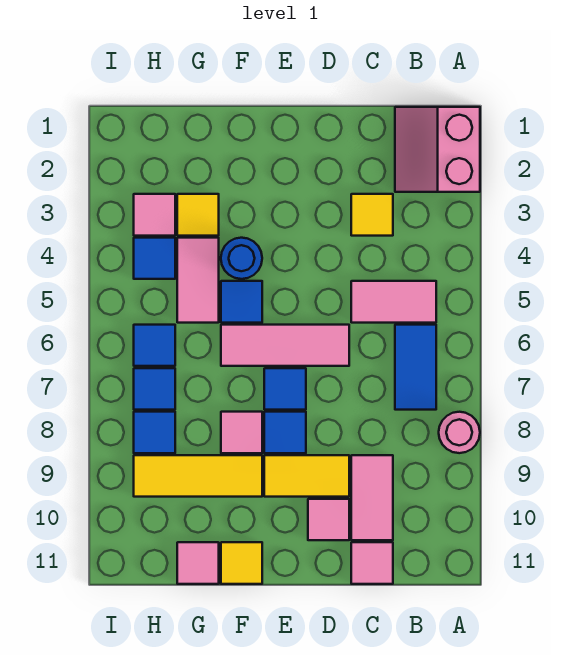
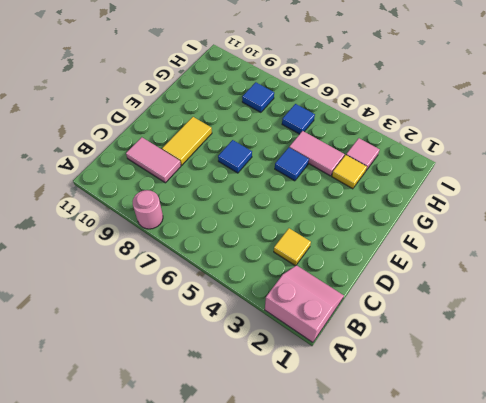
none -> pink tile B5:C5 level 1
none -> blue tile B6:B7 level 1
none -> pink tile C11 level 1

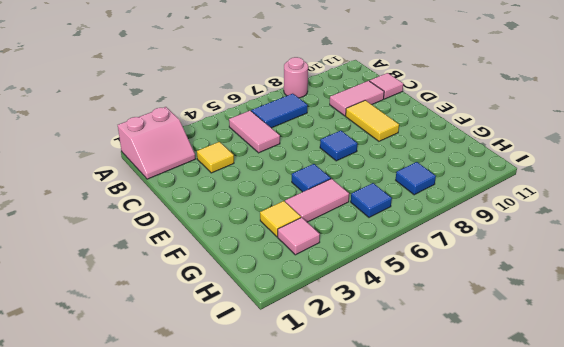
none -> pink tile D6:F6 level 1
none -> pink tile D10 level 1
none -> blue tile E8 level 1

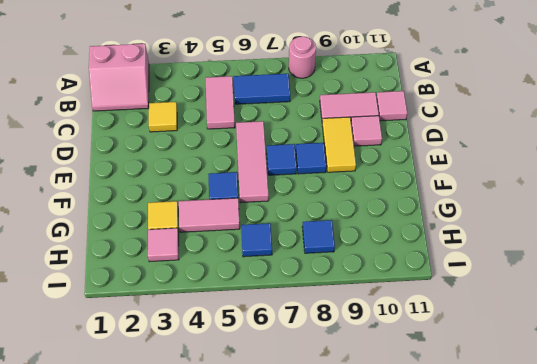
none -> blue round brick F4 level 1
none -> pink tile F8 level 1
none -> yellow tile F9:H9 level 1

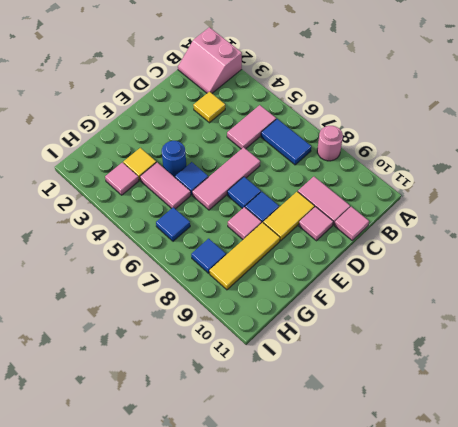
none -> yellow tile F11 level 1
none -> pink tile G11 level 1
none -> blue tile H4 level 1

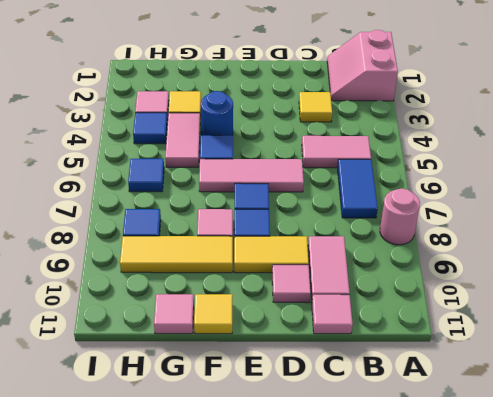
none -> blue tile H7 level 1

